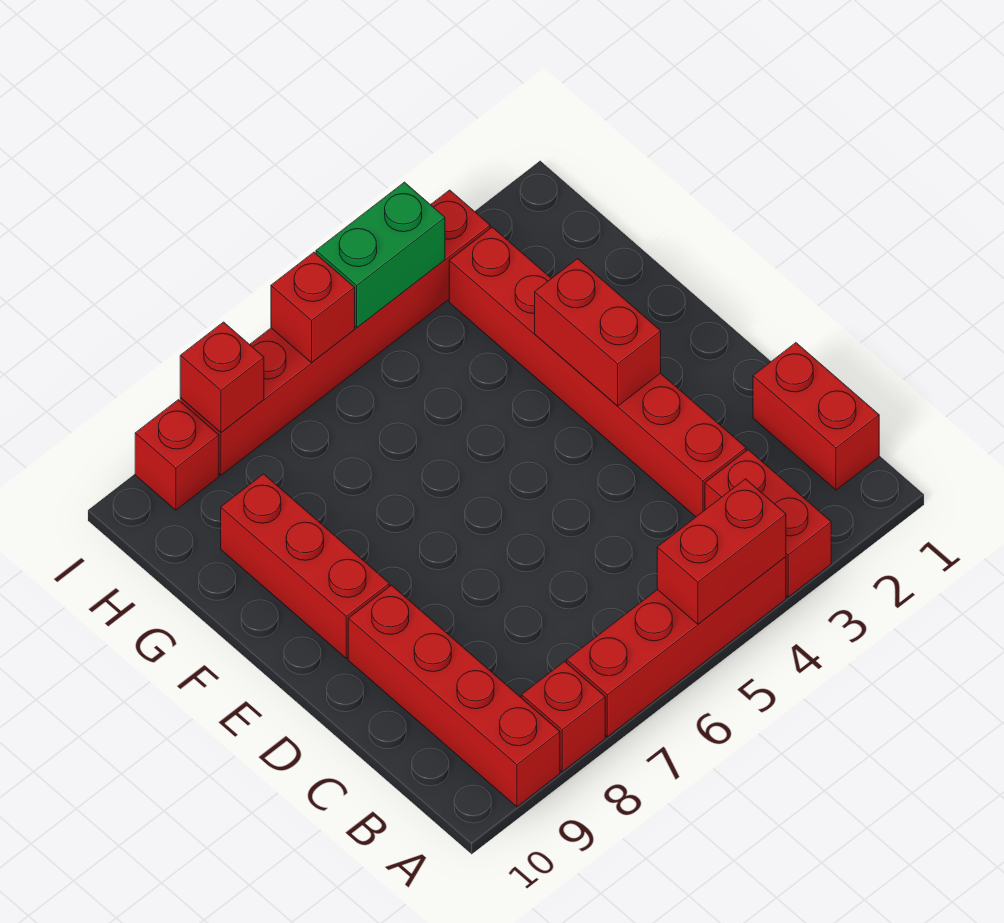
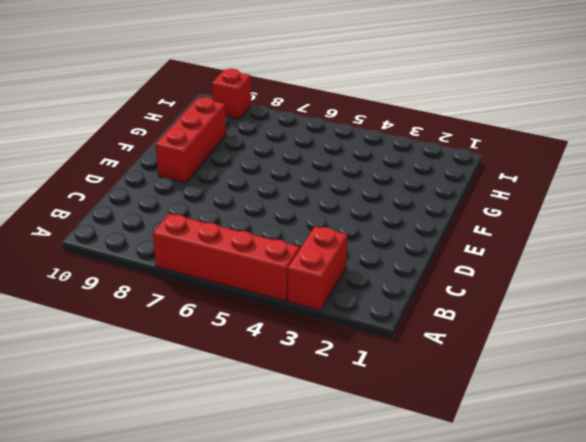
none -> red brick A8 level 1
none -> red brick A9:D9 level 1
none -> red brick B1:C1 level 1

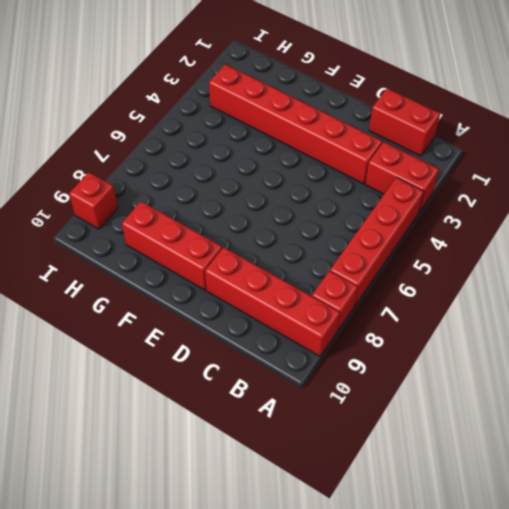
none -> red brick I3:I8 level 1
none -> red brick A4:A5 level 2
none -> red brick E3:F3 level 2

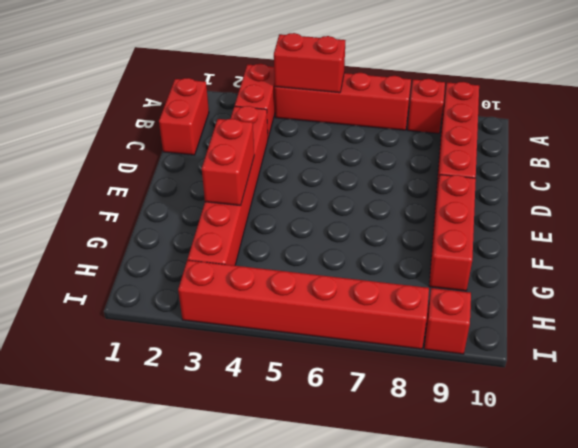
none -> green brick I4:I5 level 2
none -> red brick I6 level 2
none -> red brick I8 level 2

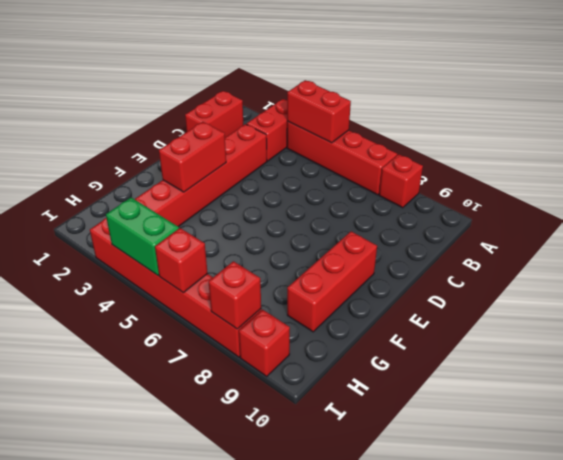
none -> red brick A9:D9 level 1

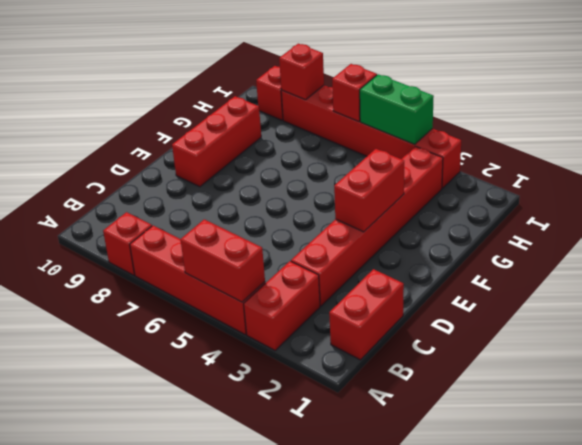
none -> red brick A9:D9 level 1

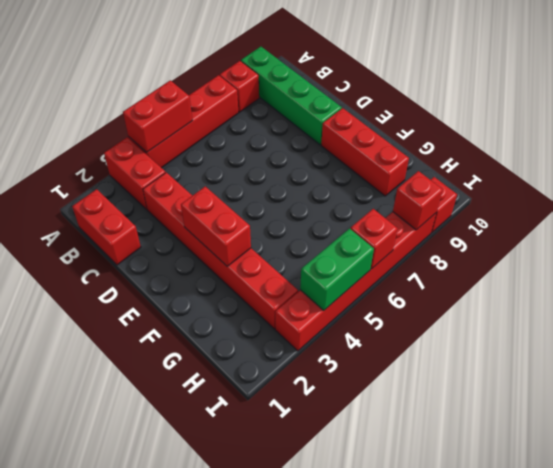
green brick A9:D9 level 1 -> red brick A9:D9 level 1

